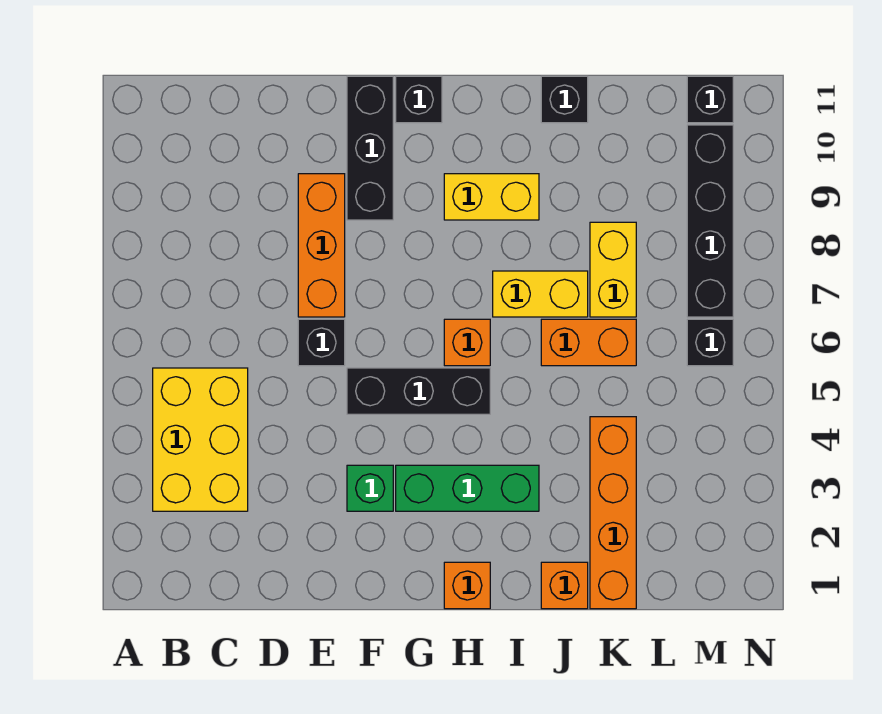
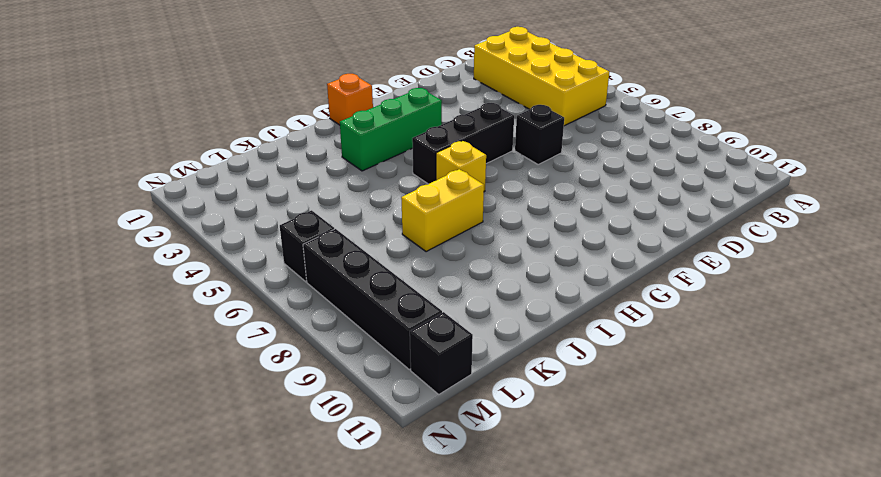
yellow brick B2:C5 level 1 -> yellow brick B3:C5 level 1
yellow brick H6 level 1 -> orange brick H6 level 1
none -> orange brick E7:E9 level 1
none -> green brick F3 level 1
none -> black brick F9:F11 level 1

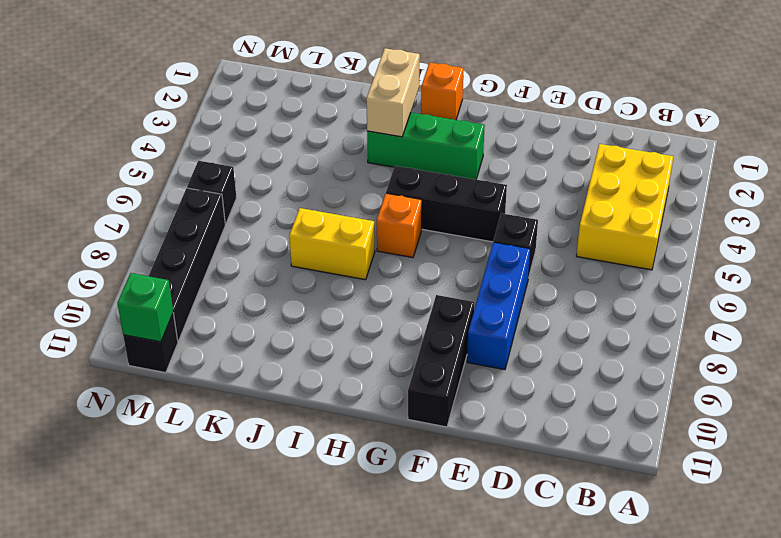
blue brick E7:E9 level 1 -> orange brick E7:E9 level 1
tan brick I2:I3 level 2 -> none
green brick M11 level 2 -> green brick F3 level 1
none -> black brick G11 level 1
none -> yellow brick H9:I9 level 1
none -> orange brick J1 level 1

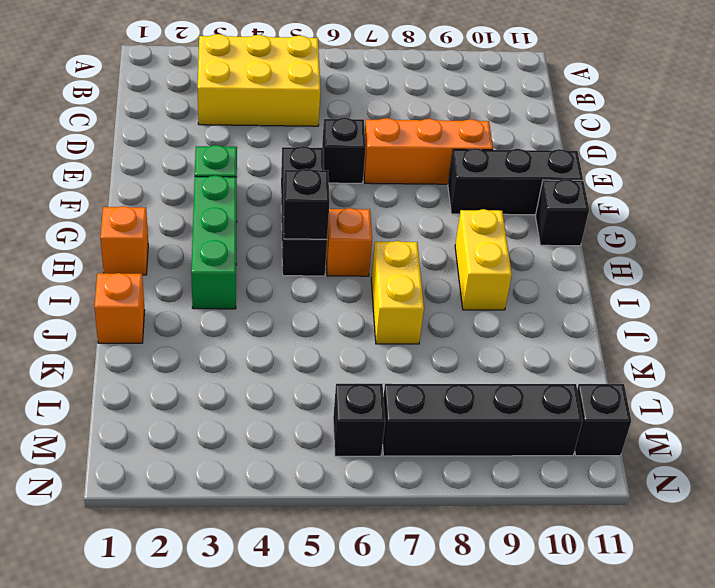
black brick H5 level 2 -> black brick J11 level 1
none -> orange brick J6:K6 level 1
none -> orange brick K1:K4 level 1
none -> yellow brick K7:K8 level 1

